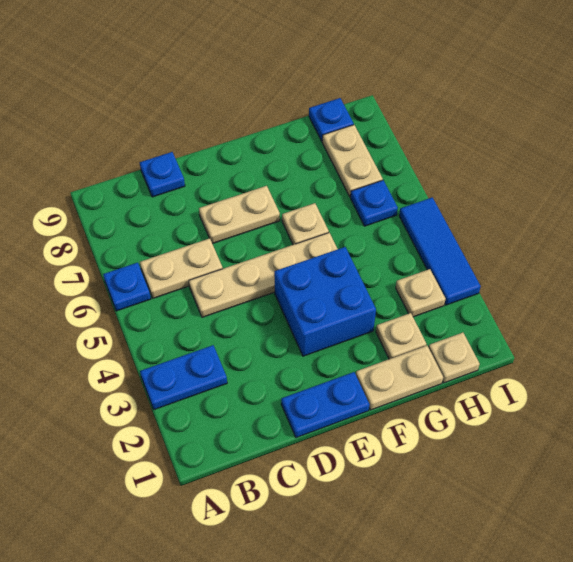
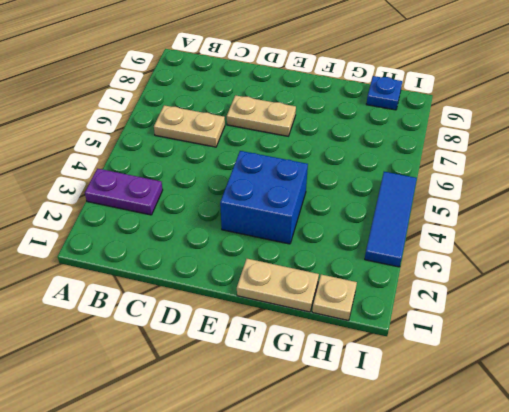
purple plate A3:B3 level 1 -> blue plate A3:B3 level 1
none -> blue plate A6 level 1
none -> tan plate C5:F5 level 1
none -> blue plate C9 level 1

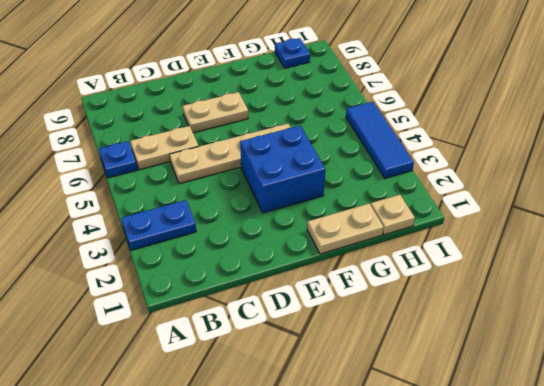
none -> blue plate C9 level 1
none -> blue plate D1:E1 level 1
none -> tan plate F6 level 1

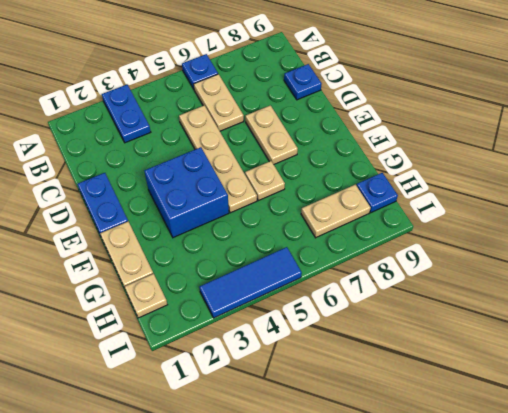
none -> tan plate G2 level 1
none -> tan plate H3 level 1
none -> blue plate H6 level 1

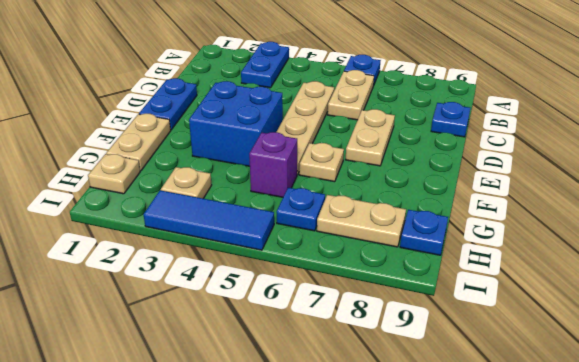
purple brick G5 level 1 -> none
none -> tan plate G2 level 1

